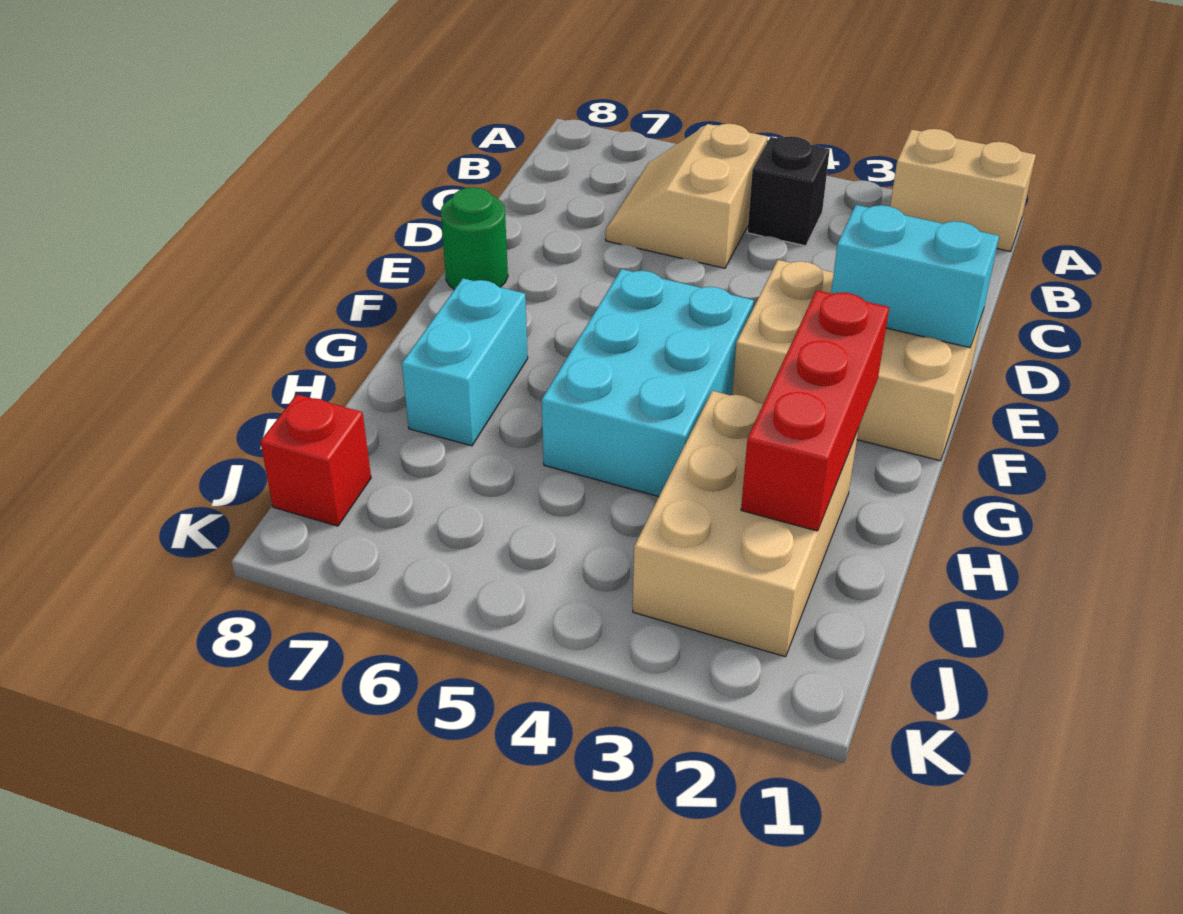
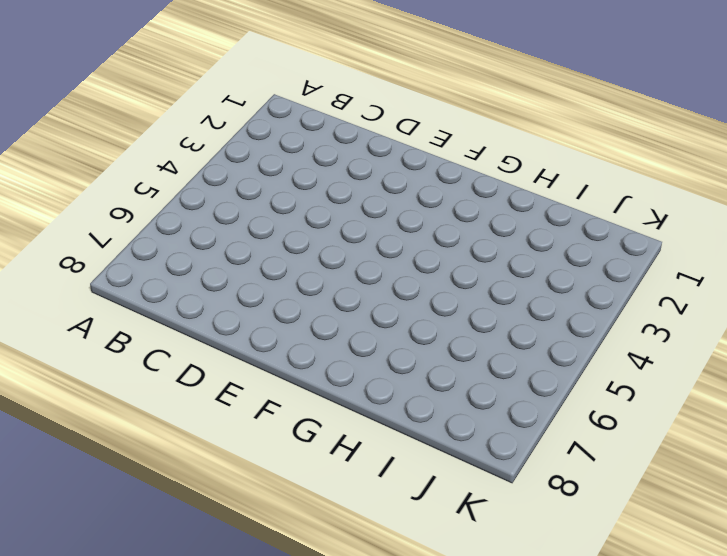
none -> tan brick A1:A2 level 1
none -> black brick B4 level 1

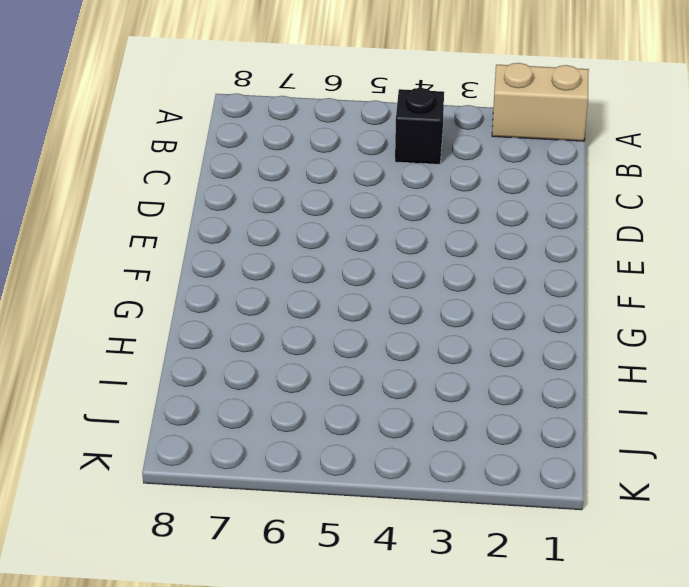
none -> tan slope B5:C6 level 1 top 5
none -> tan brick E1:F3 level 1

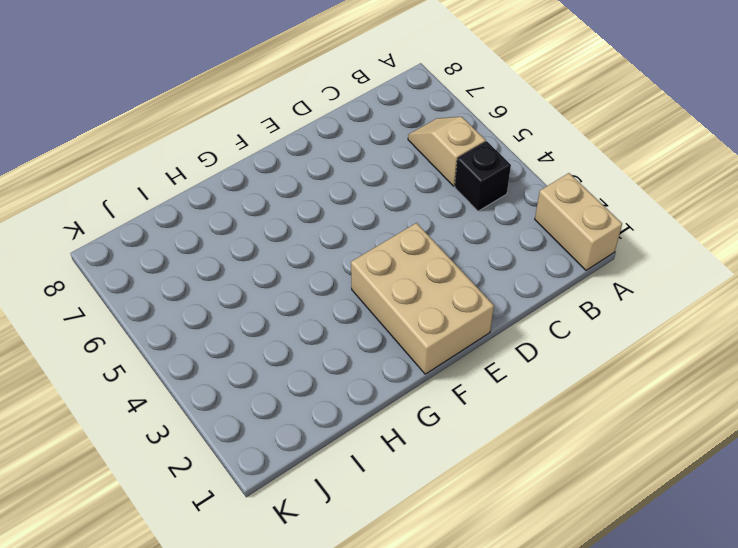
tan slope B5:B6 level 1 top 5 -> tan slope B5:C6 level 1 top 5
none -> green round brick E8 level 1
none -> cyan brick F4:H5 level 1

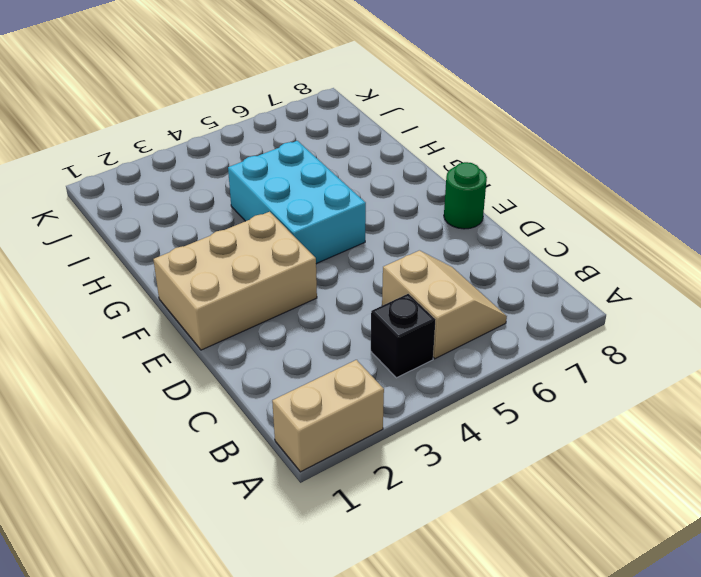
none -> cyan brick G7:H7 level 1
none -> tan brick H2:J3 level 1

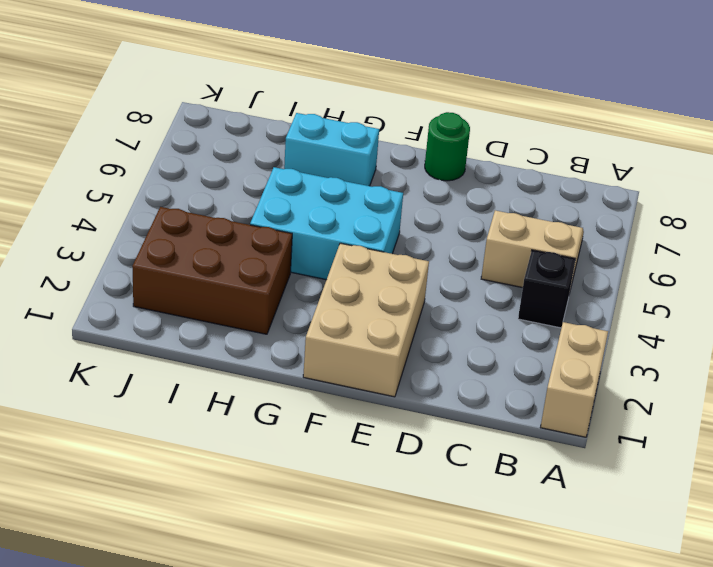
brown brick H2:J3 level 1 -> tan brick H2:J3 level 1
none -> red brick J8 level 1
none -> cyan brick E1:E2 level 2

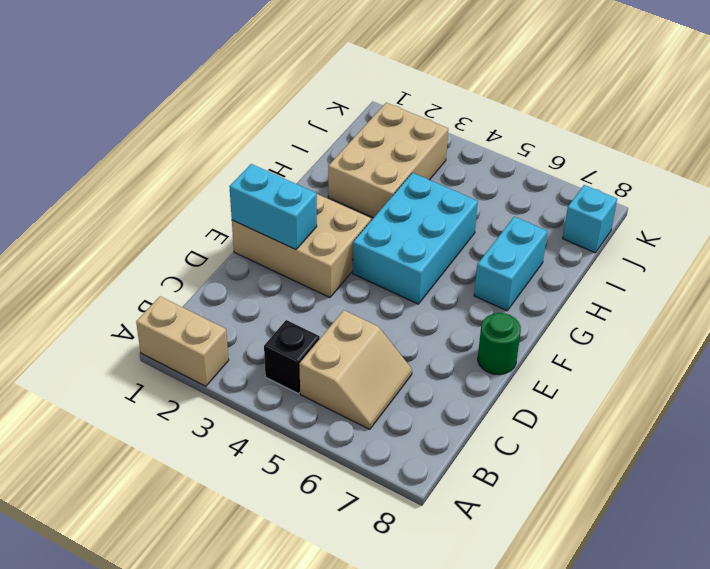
cyan brick J8 level 1 -> red brick J8 level 1
none -> red brick G2:I2 level 2

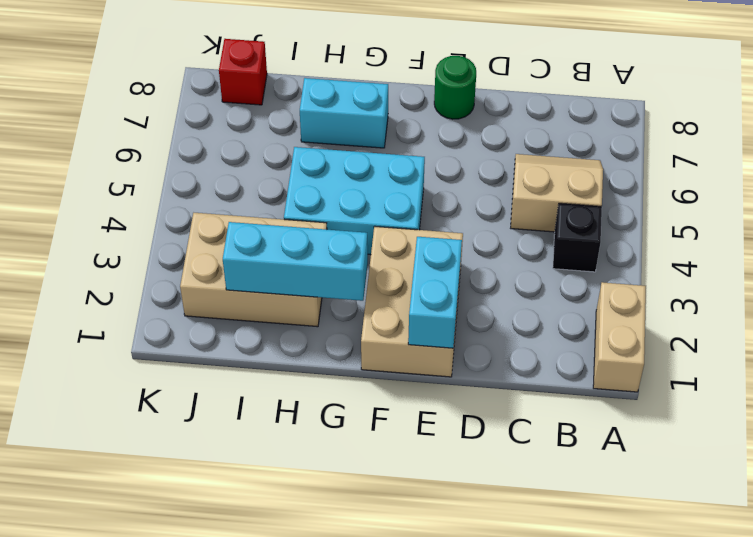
cyan brick G2:I2 level 2 -> red brick G2:I2 level 2

